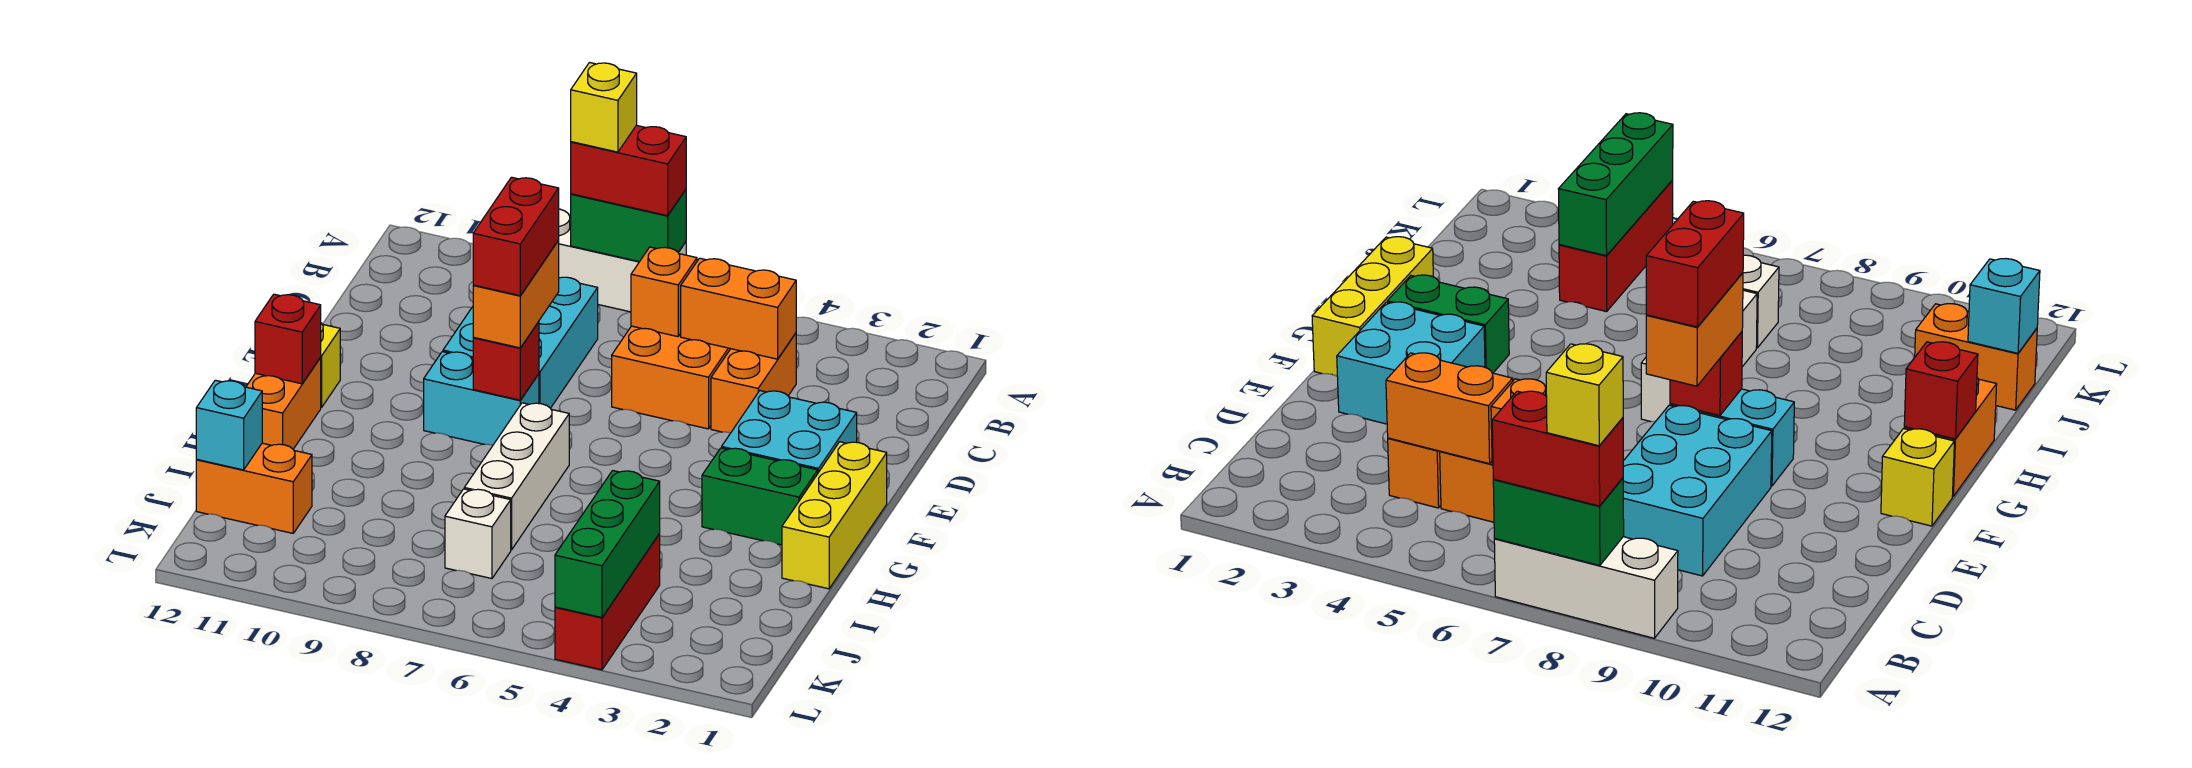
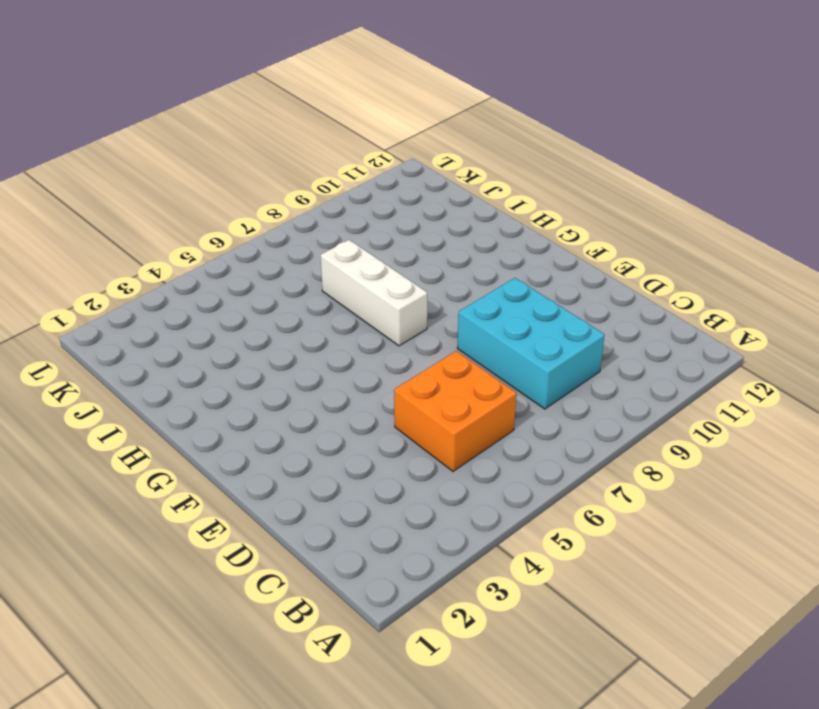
none -> white brick A7:A9 level 1
none -> orange brick C4:D4 level 1
none -> cyan brick E2:F3 level 1

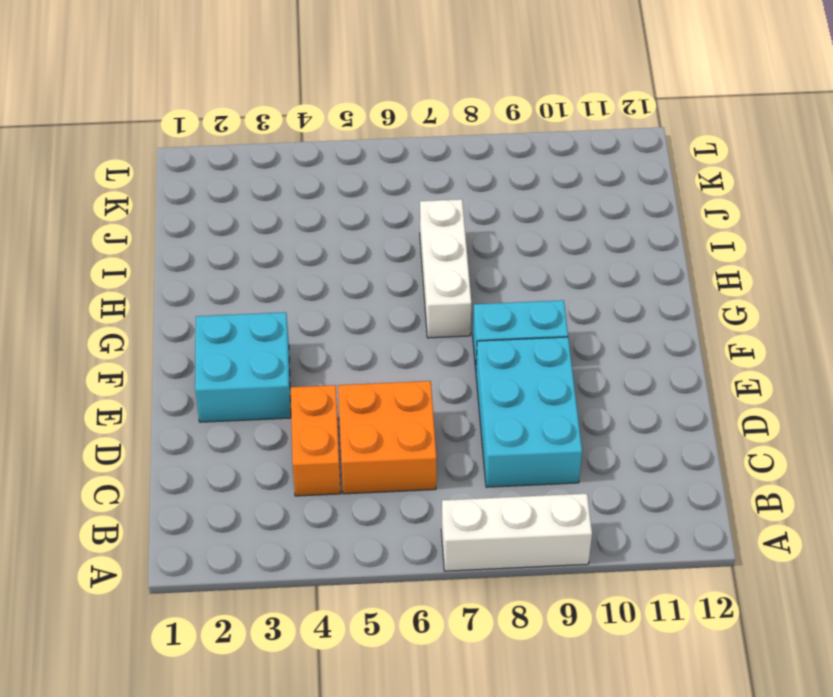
none -> yellow brick F1:H1 level 1
none -> yellow brick F12 level 1
none -> green brick G2:G3 level 1

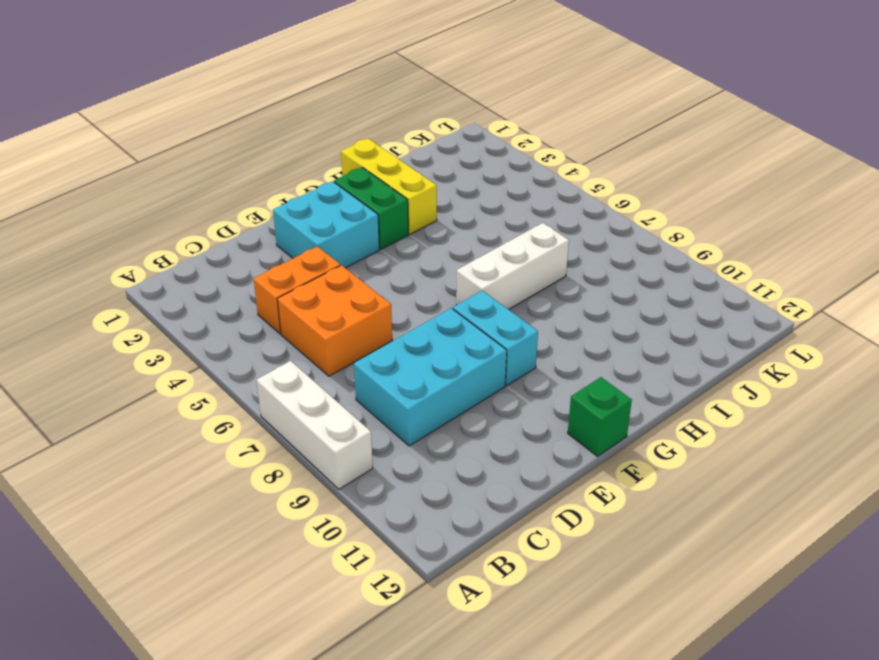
green brick F12 level 1 -> yellow brick F12 level 1
yellow brick H1:H3 level 1 -> yellow brick F1:H1 level 1
none -> orange brick G12:H12 level 1
none -> red brick J4:L4 level 1
none -> white brick J7 level 1

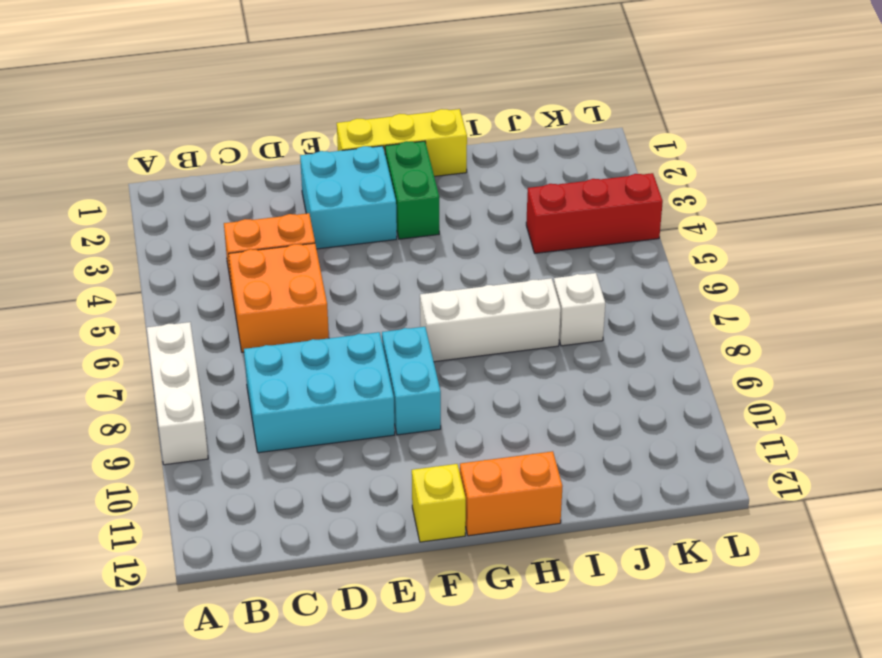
none -> orange brick J11:J12 level 1
none -> green brick A7:A8 level 2
none -> orange brick C4:C5 level 2

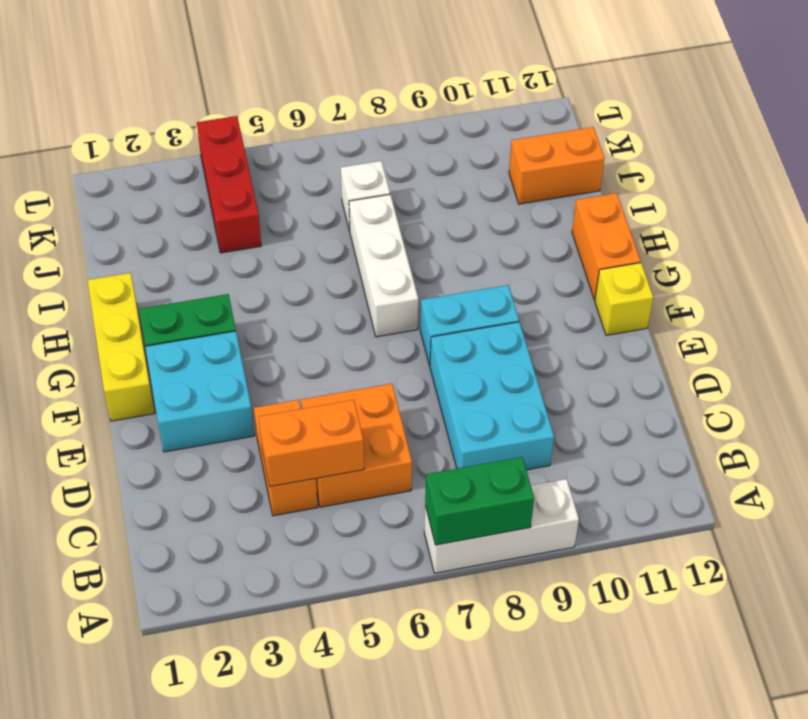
none -> orange brick C6 level 2
none -> red brick F8 level 2
none -> red brick G12 level 2

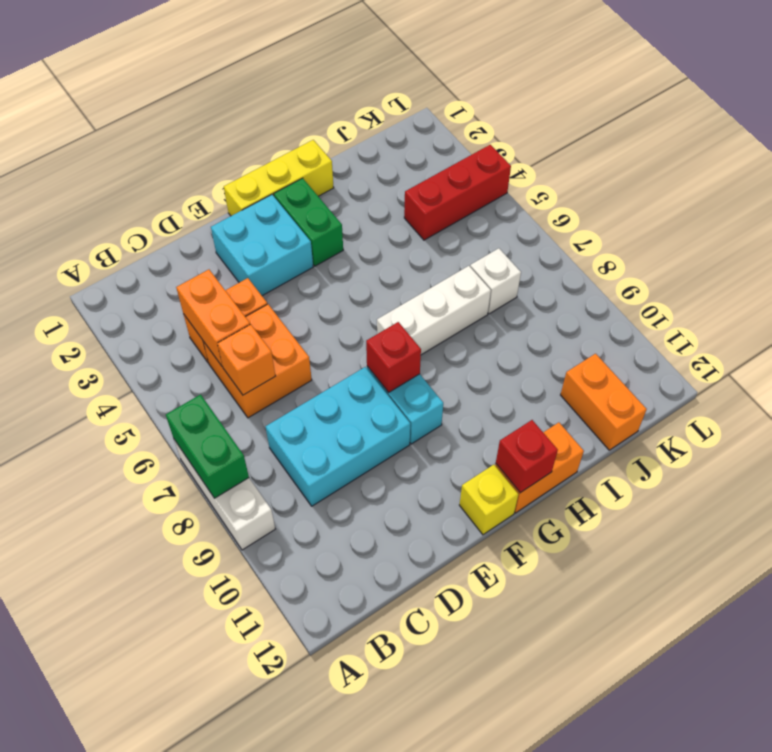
none -> green brick J4:L4 level 2
none -> cyan brick J12 level 2
none -> red brick A7:A8 level 3

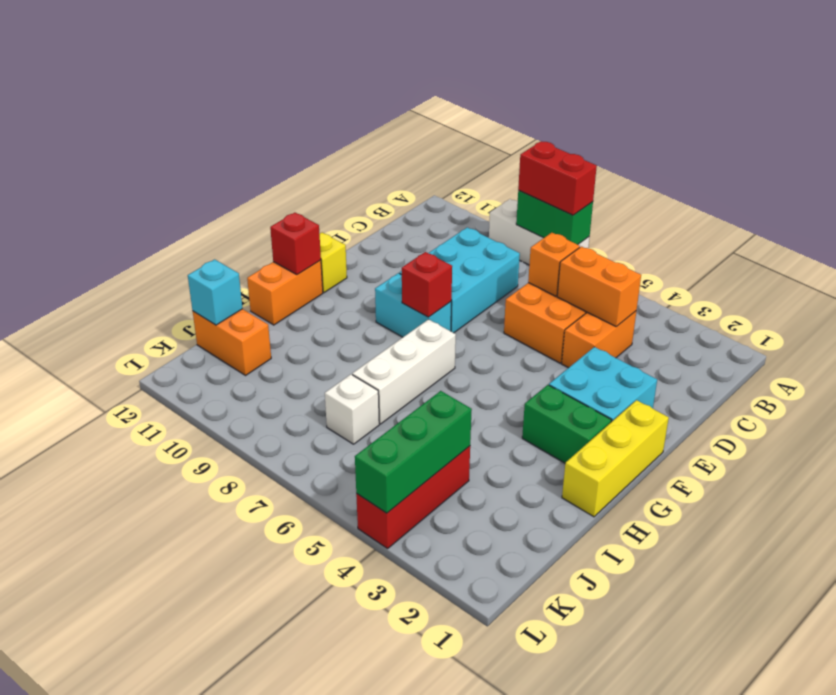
none -> orange brick E8:F8 level 3
none -> yellow brick A8 level 4
none -> red brick E8:F8 level 4

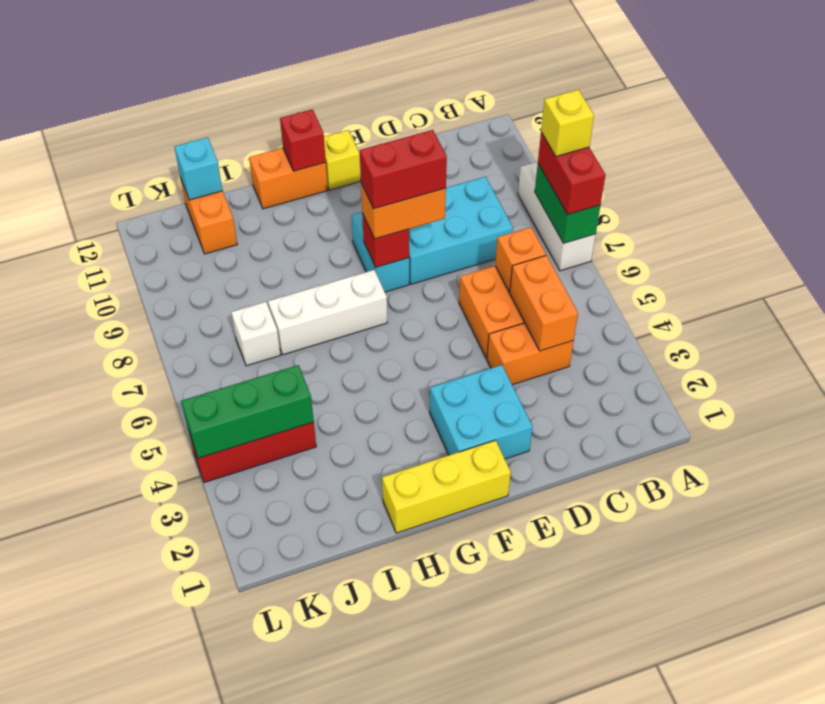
none -> green brick G2:G3 level 1

